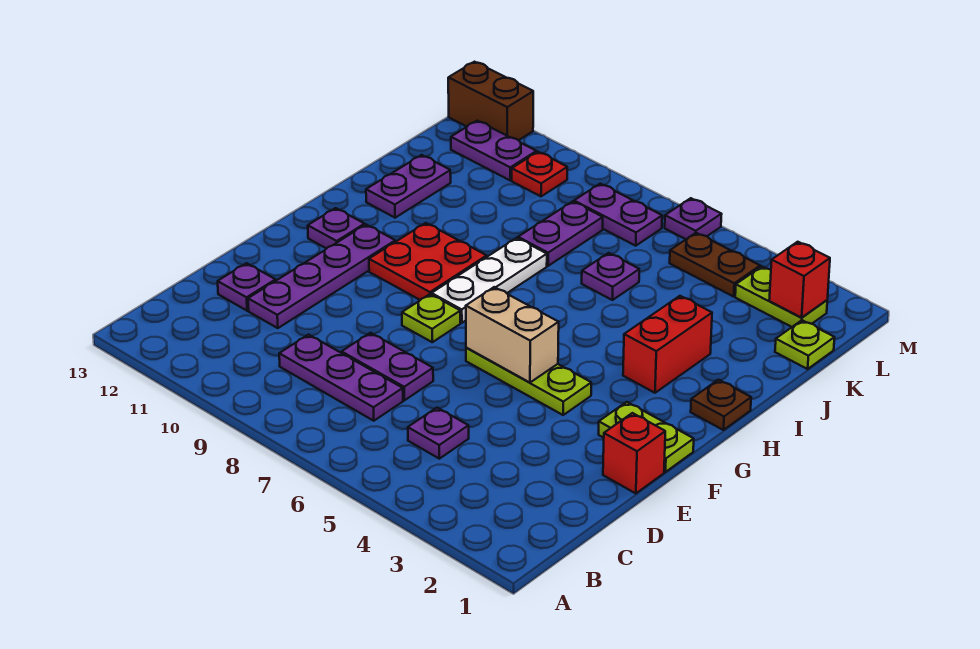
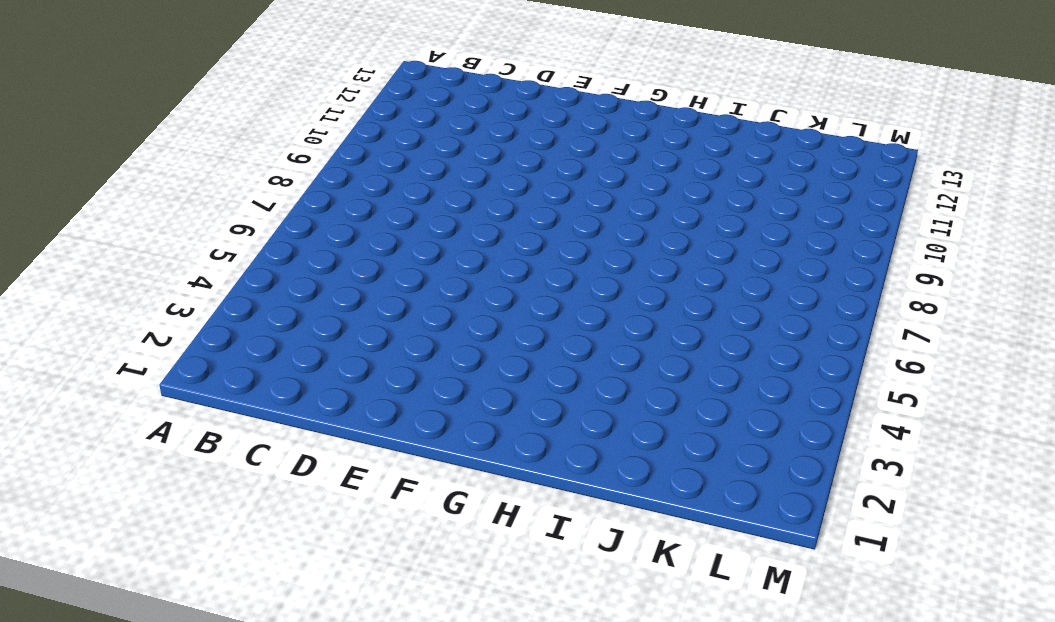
none -> purple plate C5 level 1
none -> purple plate C7:C9 level 1
none -> purple plate D7:D8 level 1

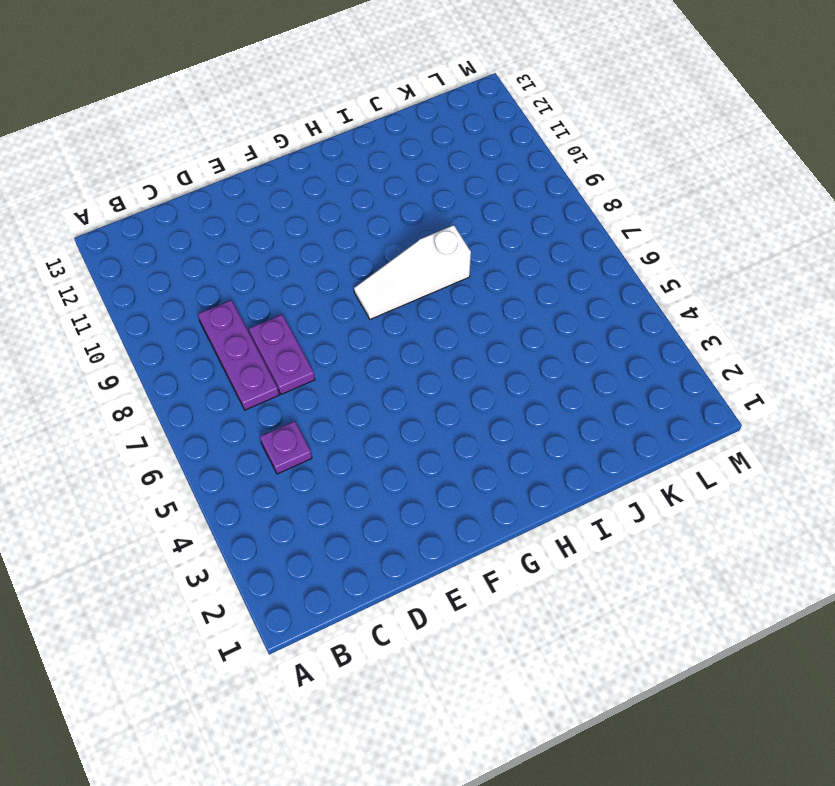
white slope G8:I8 level 1 top I -> white plate G8:I8 level 1
none -> purple plate D11:G11 level 1
none -> purple plate D12 level 1
none -> red brick E1 level 1

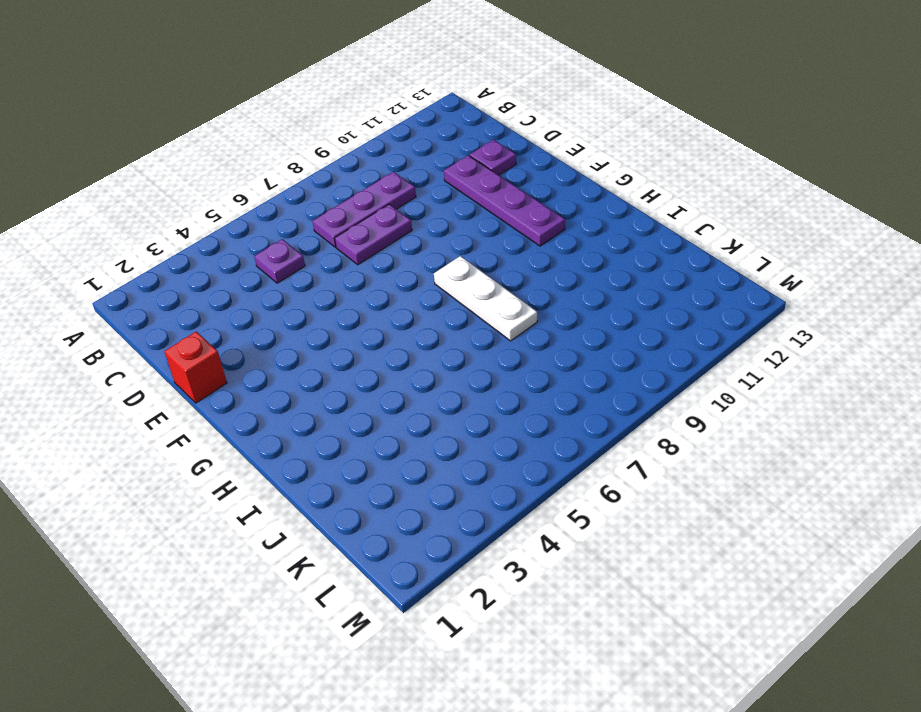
none -> lime plate F1:F2 level 1
none -> lime plate F4:F6 level 1
none -> lime plate F8 level 1

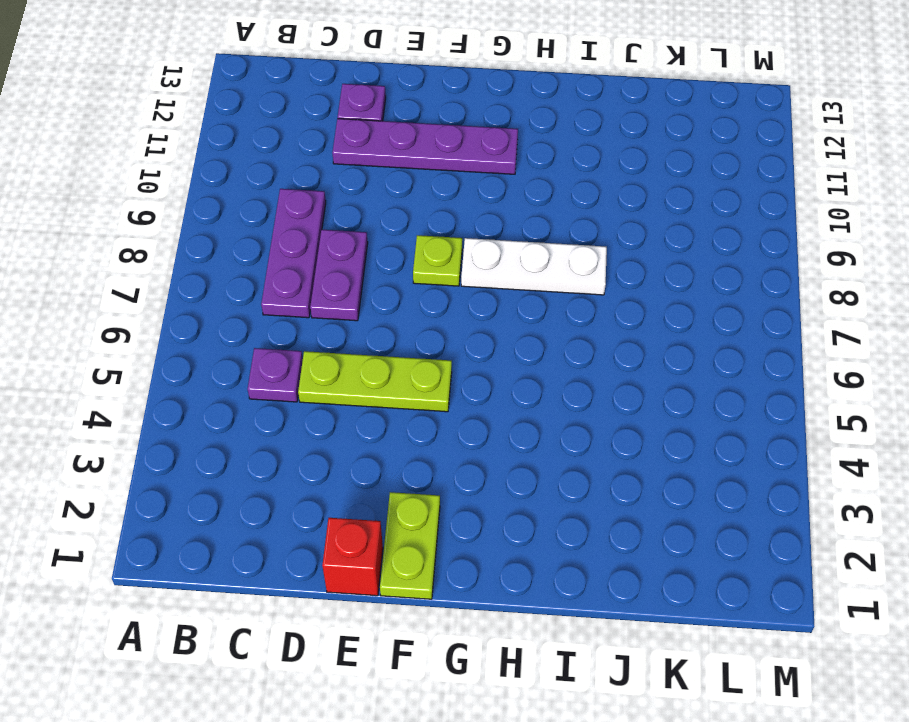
lime plate D5:F5 level 1 -> lime plate F4:F6 level 1
none -> red plate G9:H10 level 1
none -> purple plate G12 level 1
none -> brown plate H1 level 1

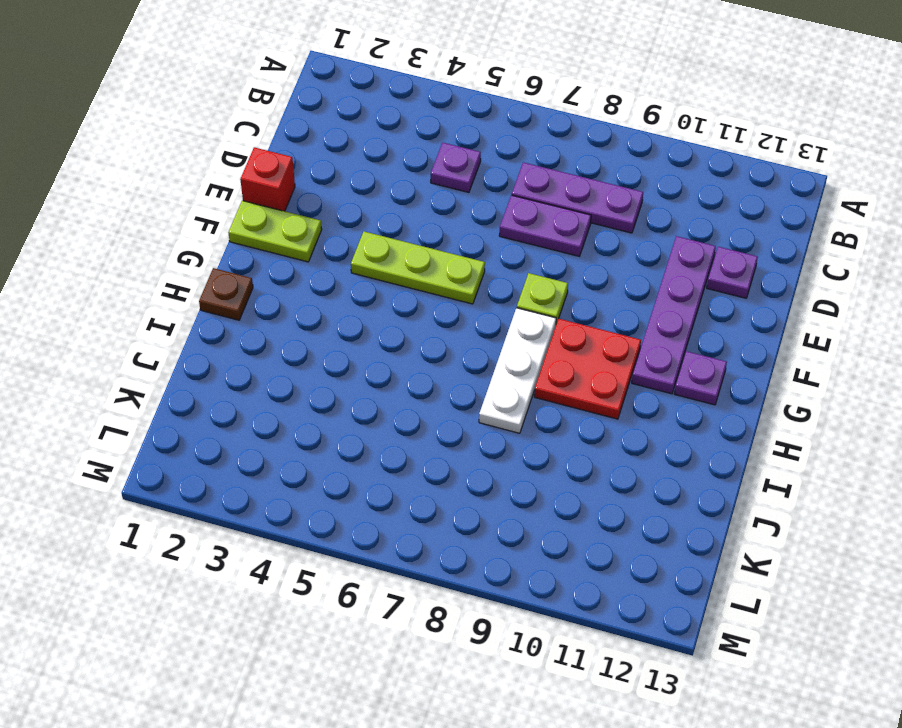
none -> red brick H3:I3 level 1
none -> purple plate I12:J12 level 1
none -> purple plate J6 level 1

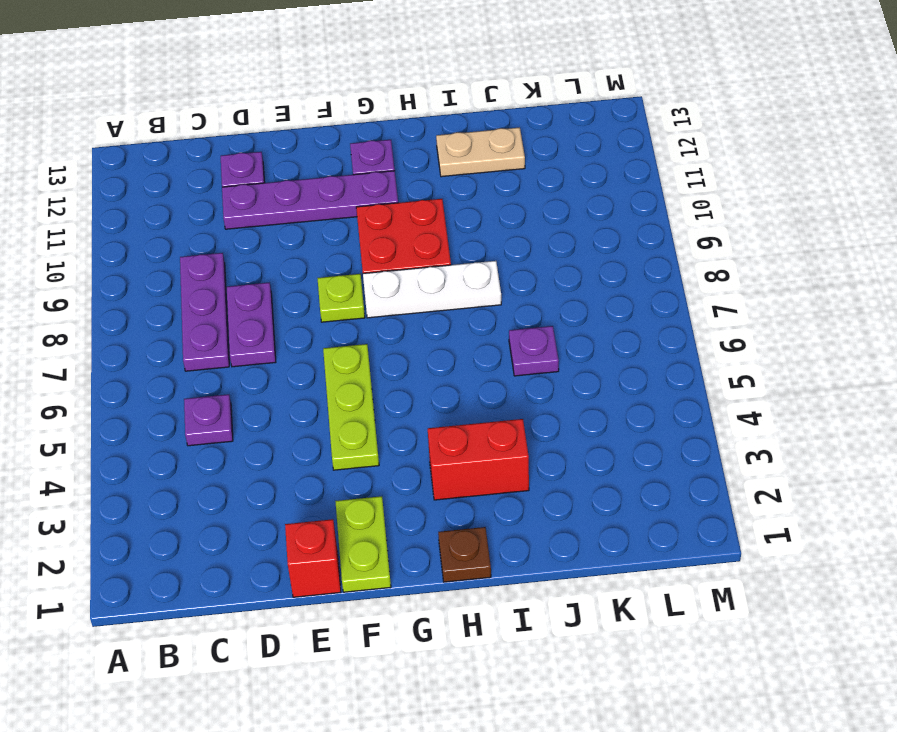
tan plate I12:J12 level 1 -> purple plate I12:J12 level 1
none -> purple plate J8:K8 level 1
none -> lime plate K1 level 1
none -> lime plate L2:L3 level 1

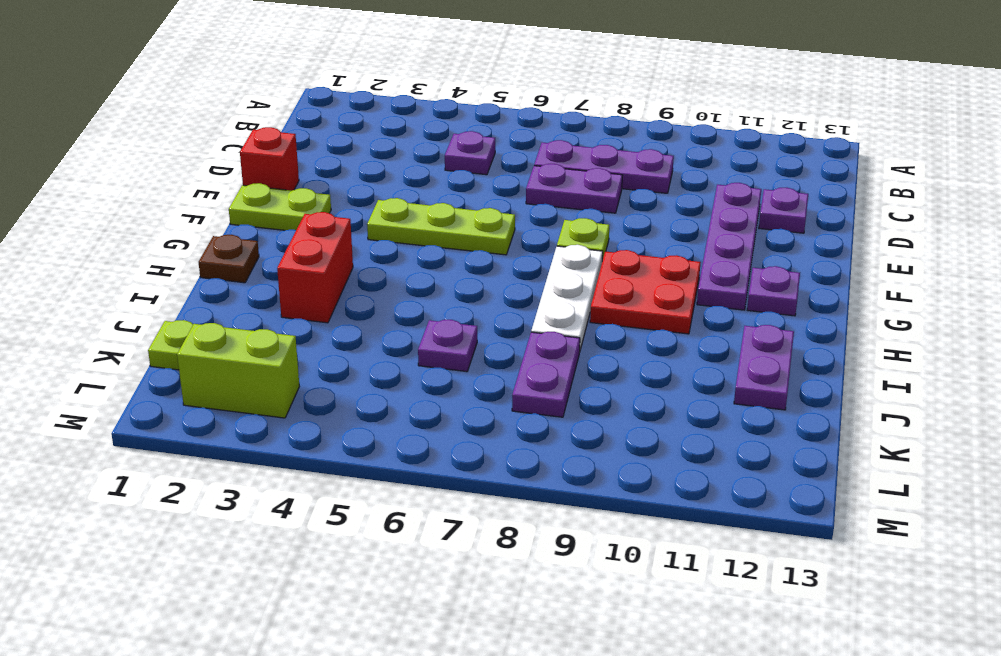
lime brick L2:L3 level 1 -> lime plate L2:L3 level 1
none -> brown plate L4:L5 level 1
none -> purple plate L7:L8 level 1
none -> red plate L10 level 1

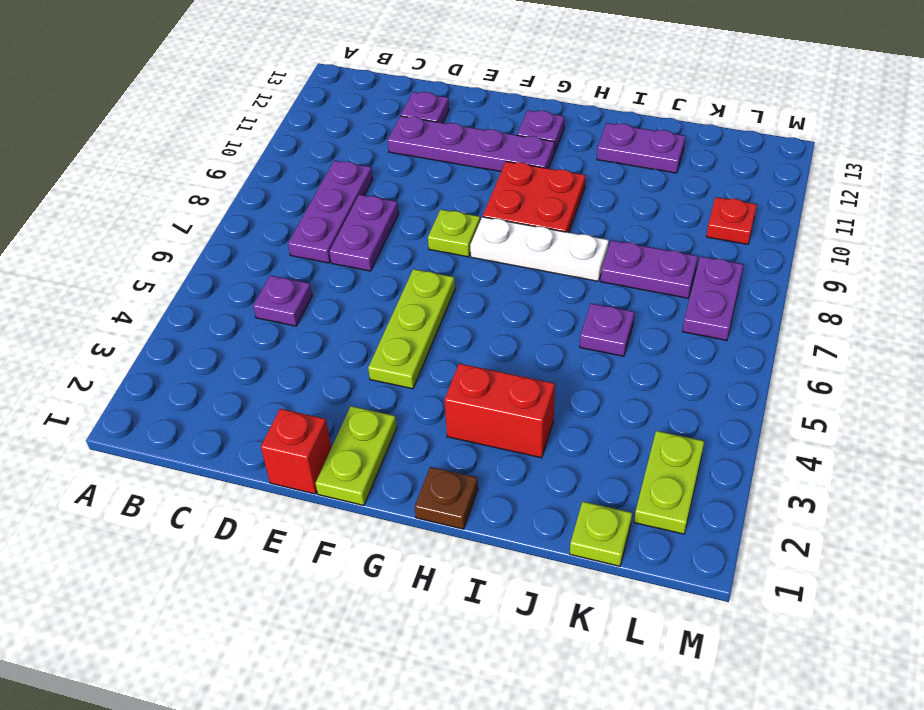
none -> brown plate L4:L5 level 1
none -> purple plate L11:L12 level 1
none -> purple plate M6 level 1

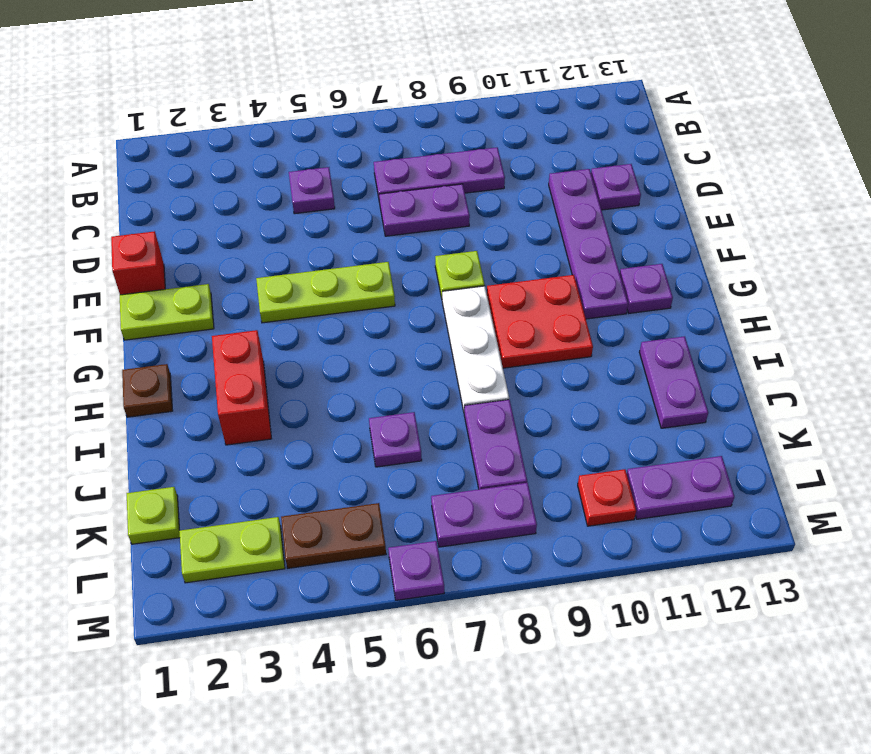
none -> brown brick M12:M13 level 1
none -> tan brick F5:F6 level 2
none -> red brick L2 level 2

